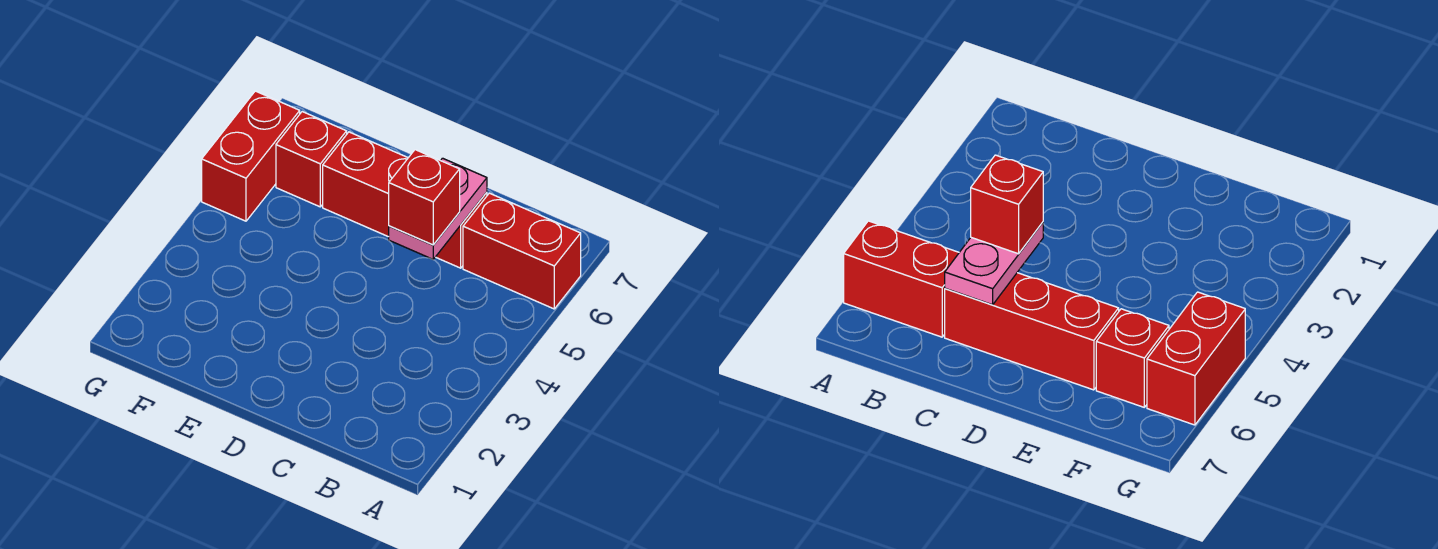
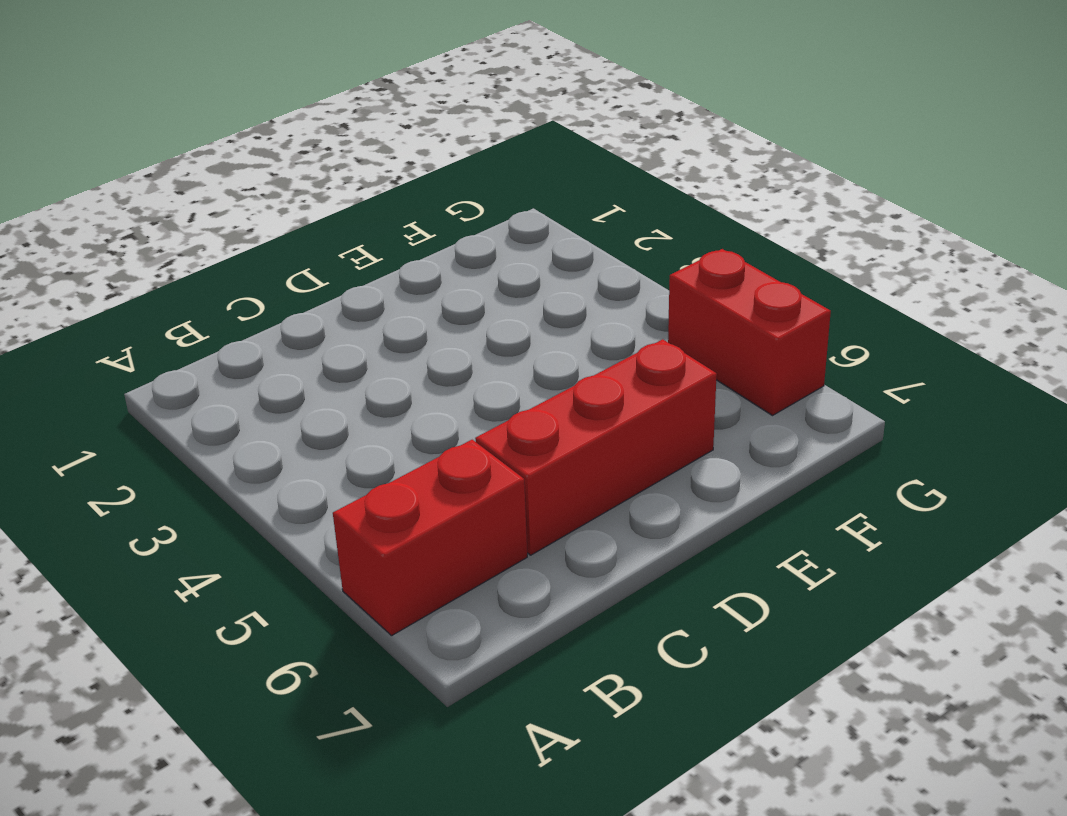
none -> red brick F6 level 1
none -> pink plate C5:C6 level 2

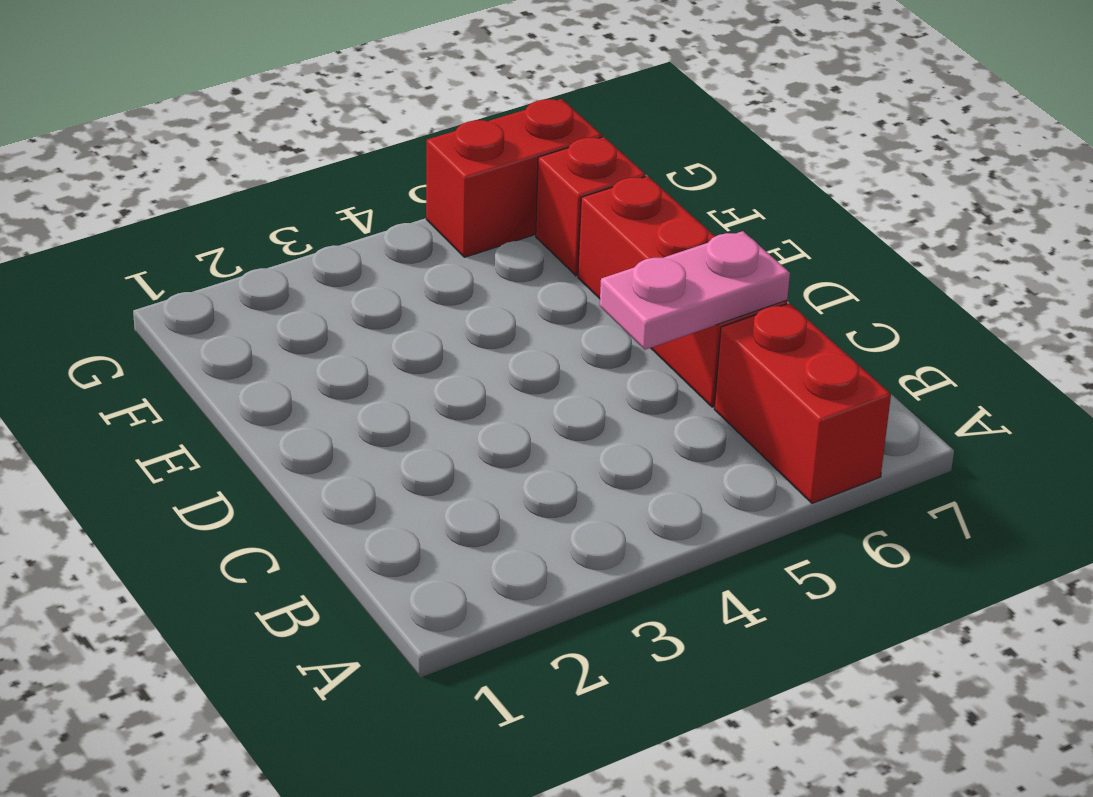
none -> red brick C5 level 3

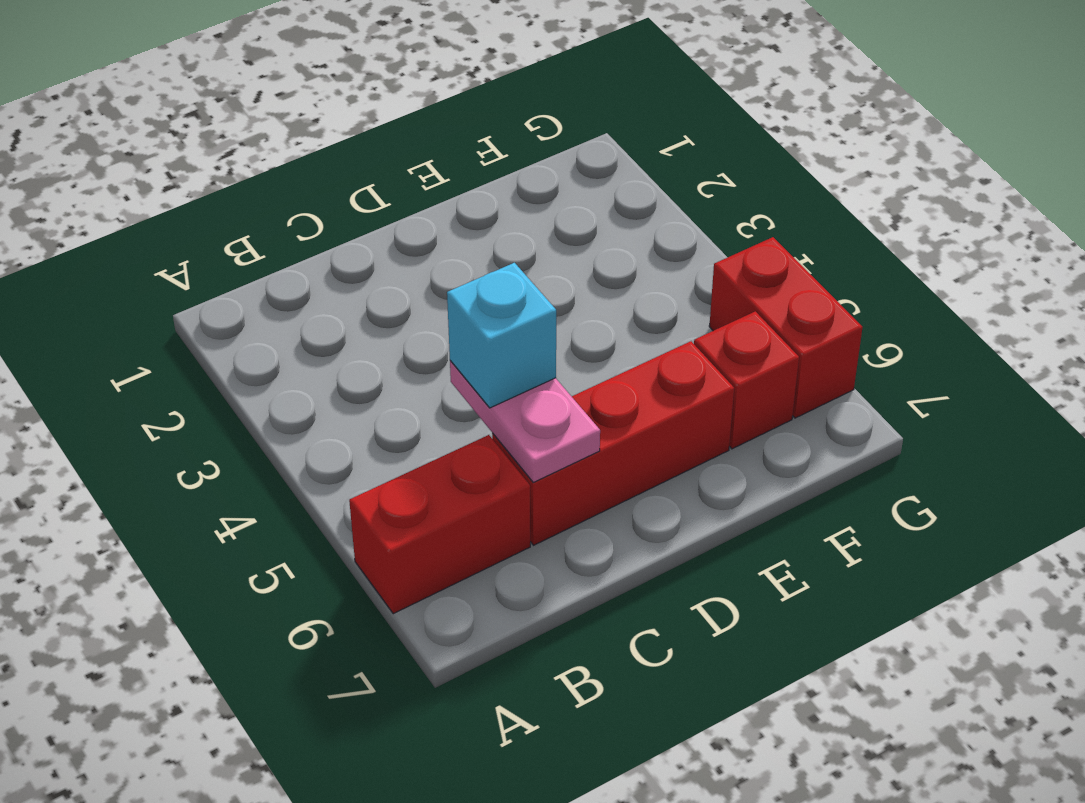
cyan brick C5 level 3 -> red brick C5 level 3

